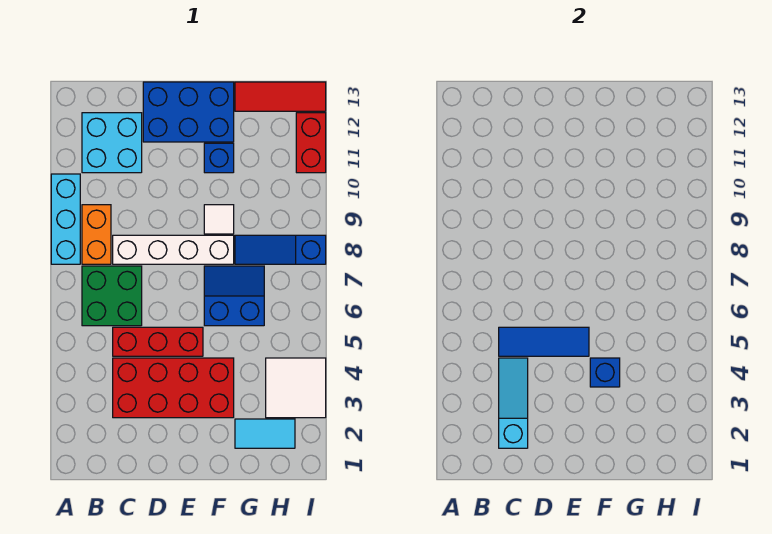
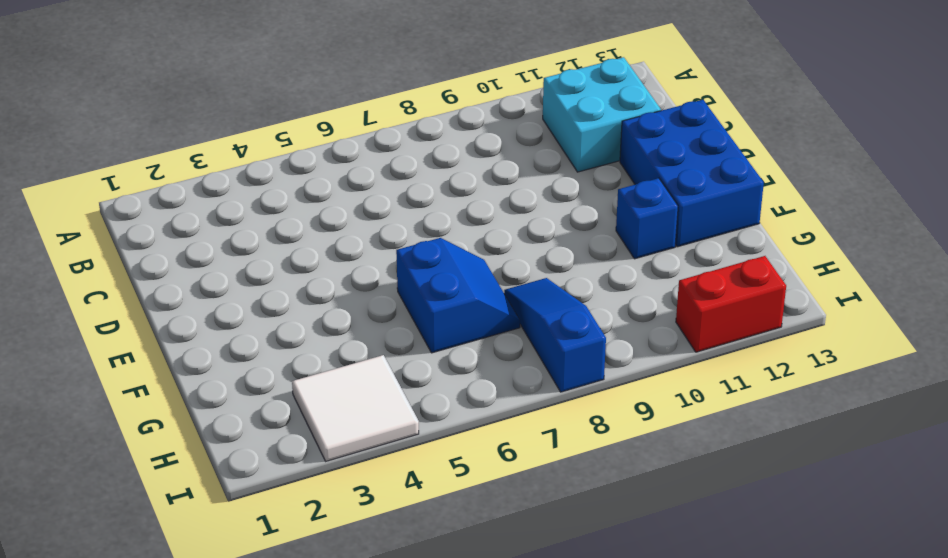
none -> cyan brick A8:A10 level 1
none -> green brick B6:C7 level 1
none -> orange brick B8:B9 level 1

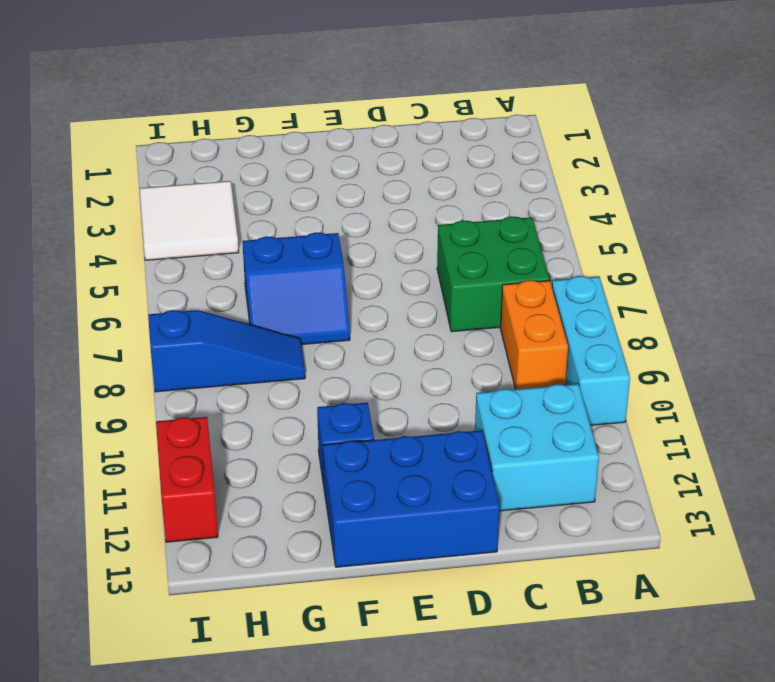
none -> red brick C3:F4 level 1
none -> red brick C5:E5 level 1
none -> white brick C8:F8 level 1

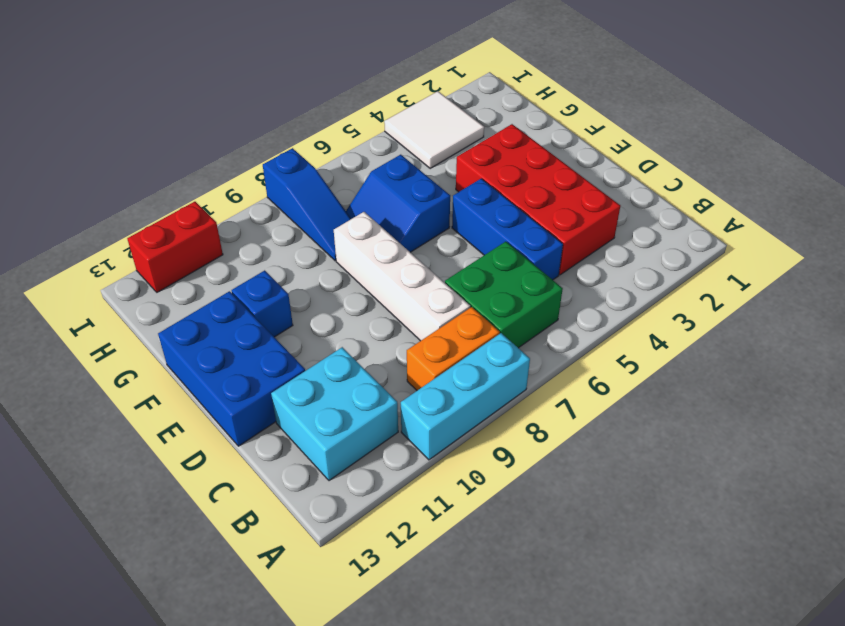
blue brick C5:E5 level 1 -> red brick C5:E5 level 1
none -> white tile F9 level 1
none -> cyan tile G2:H2 level 1
none -> red tile G13:I13 level 1

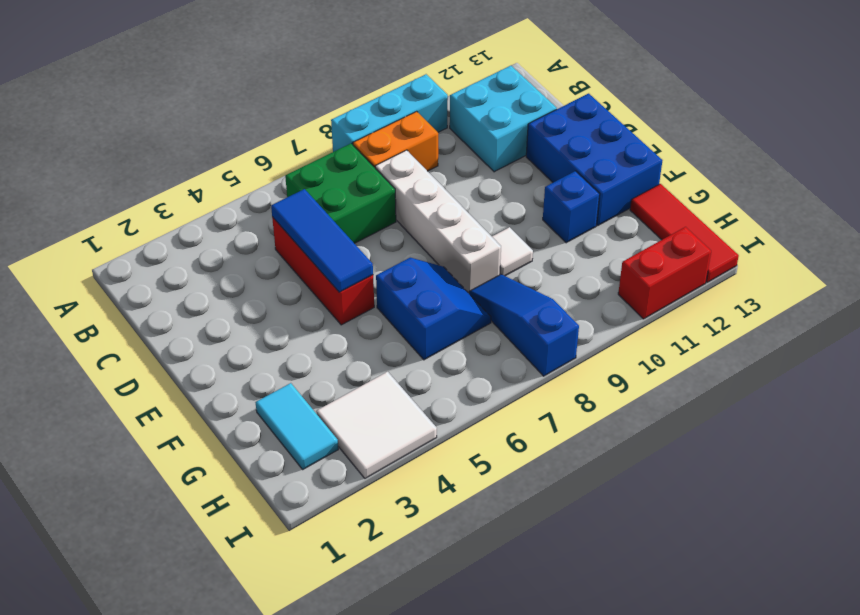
none -> red brick C3:F4 level 1
none -> cyan slope C2:C4 level 2 top 2
none -> blue brick F4 level 2

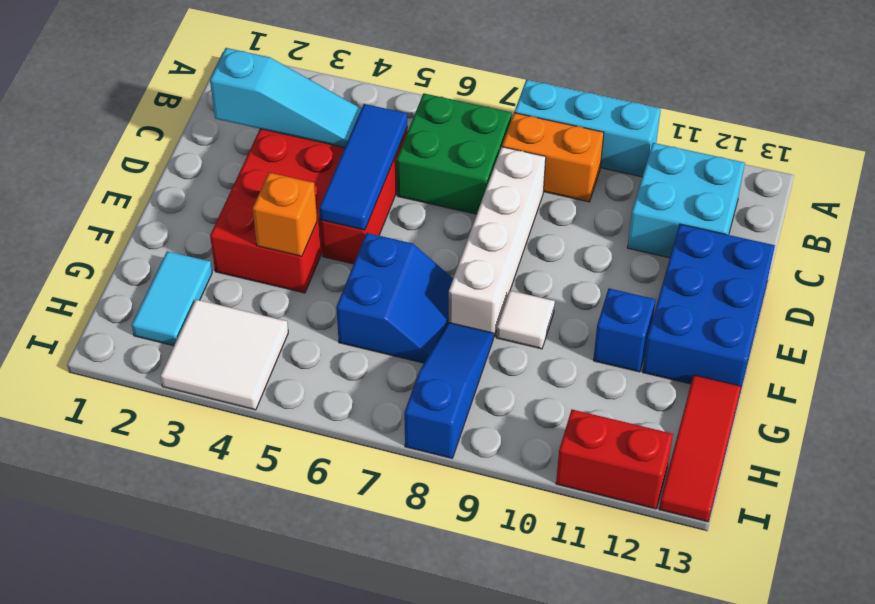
orange brick F4 level 2 -> blue brick F4 level 2

